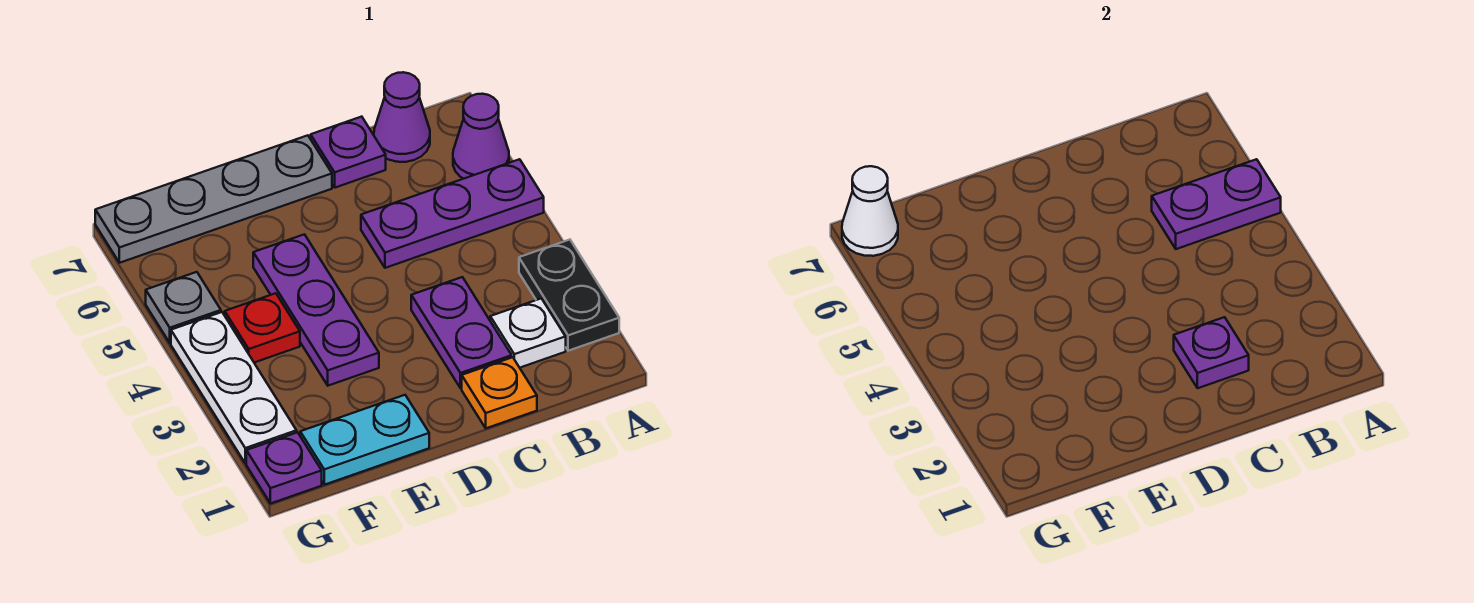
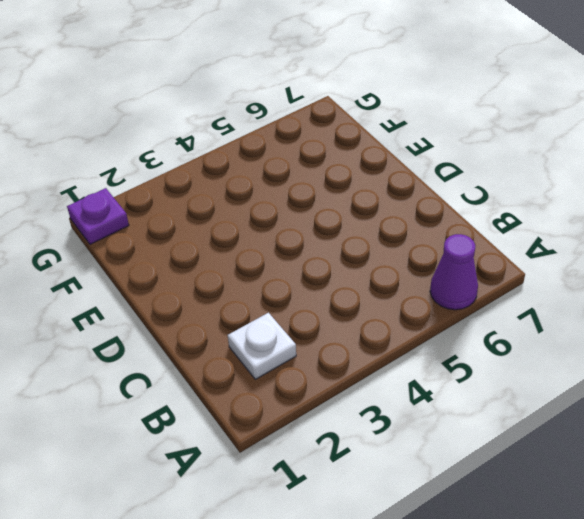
none -> black plate A2:A3 level 1
none -> purple plate A5:C5 level 1
none -> purple cone B7 level 1

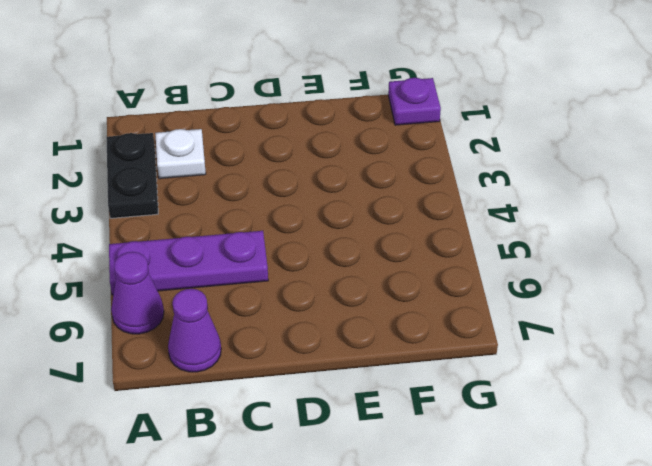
none -> orange plate C1 level 1
none -> purple plate C2:C3 level 1
none -> purple plate C7 level 1

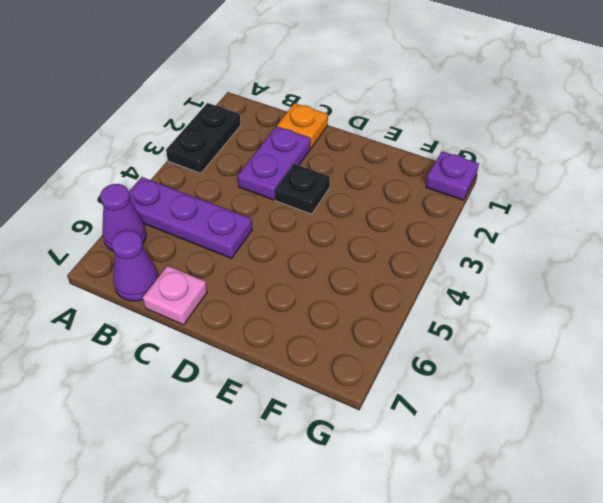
pink plate C7 level 1 -> purple plate C7 level 1
black plate D3 level 1 -> none
none -> white plate B2 level 1
none -> grey plate D7:G7 level 1
none -> cyan plate E1:F1 level 1

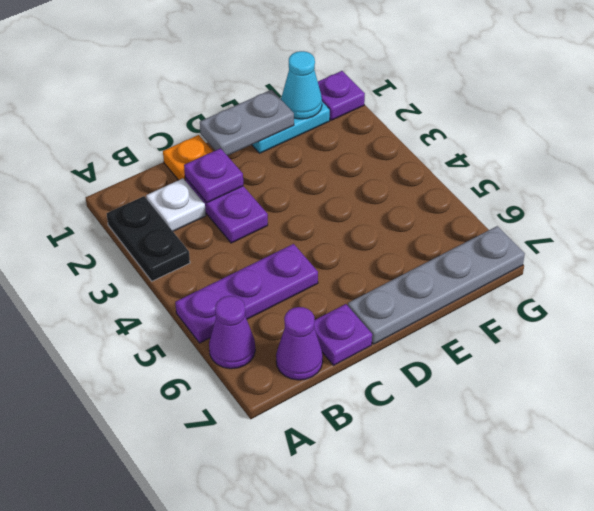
grey plate D1:E1 level 2 -> none
cyan cone F1 level 2 -> none
none -> purple plate E3:E5 level 1
none -> red plate F4 level 1
none -> white plate G2:G4 level 1

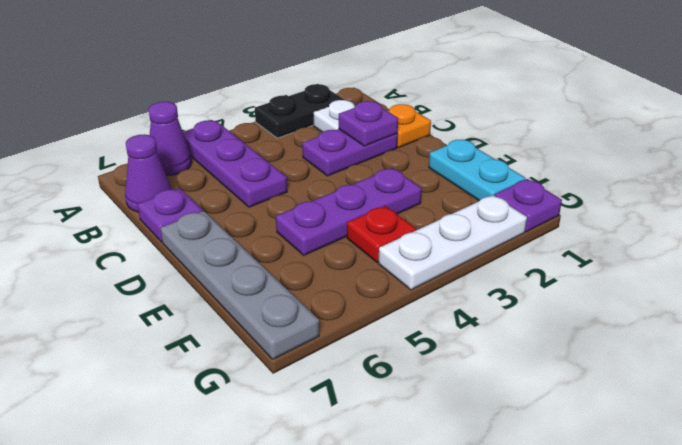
none -> grey plate G5 level 1
none -> purple plate A5:B5 level 2
none -> white cone G7 level 2

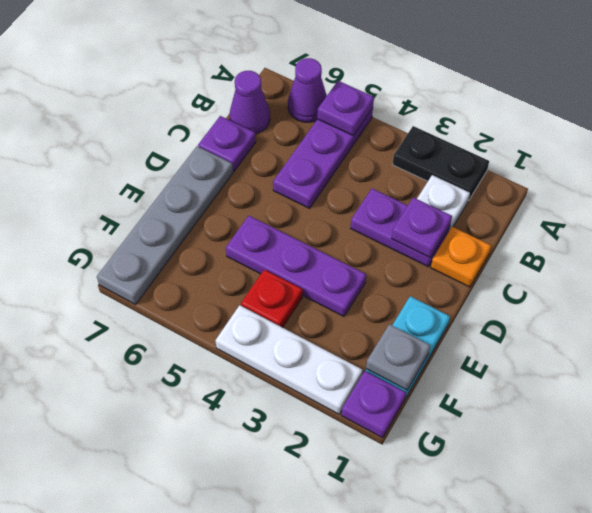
purple plate A5 level 2 -> purple plate A5:B5 level 2
grey plate F1 level 2 -> grey plate G5 level 1
none -> white cone G7 level 2

